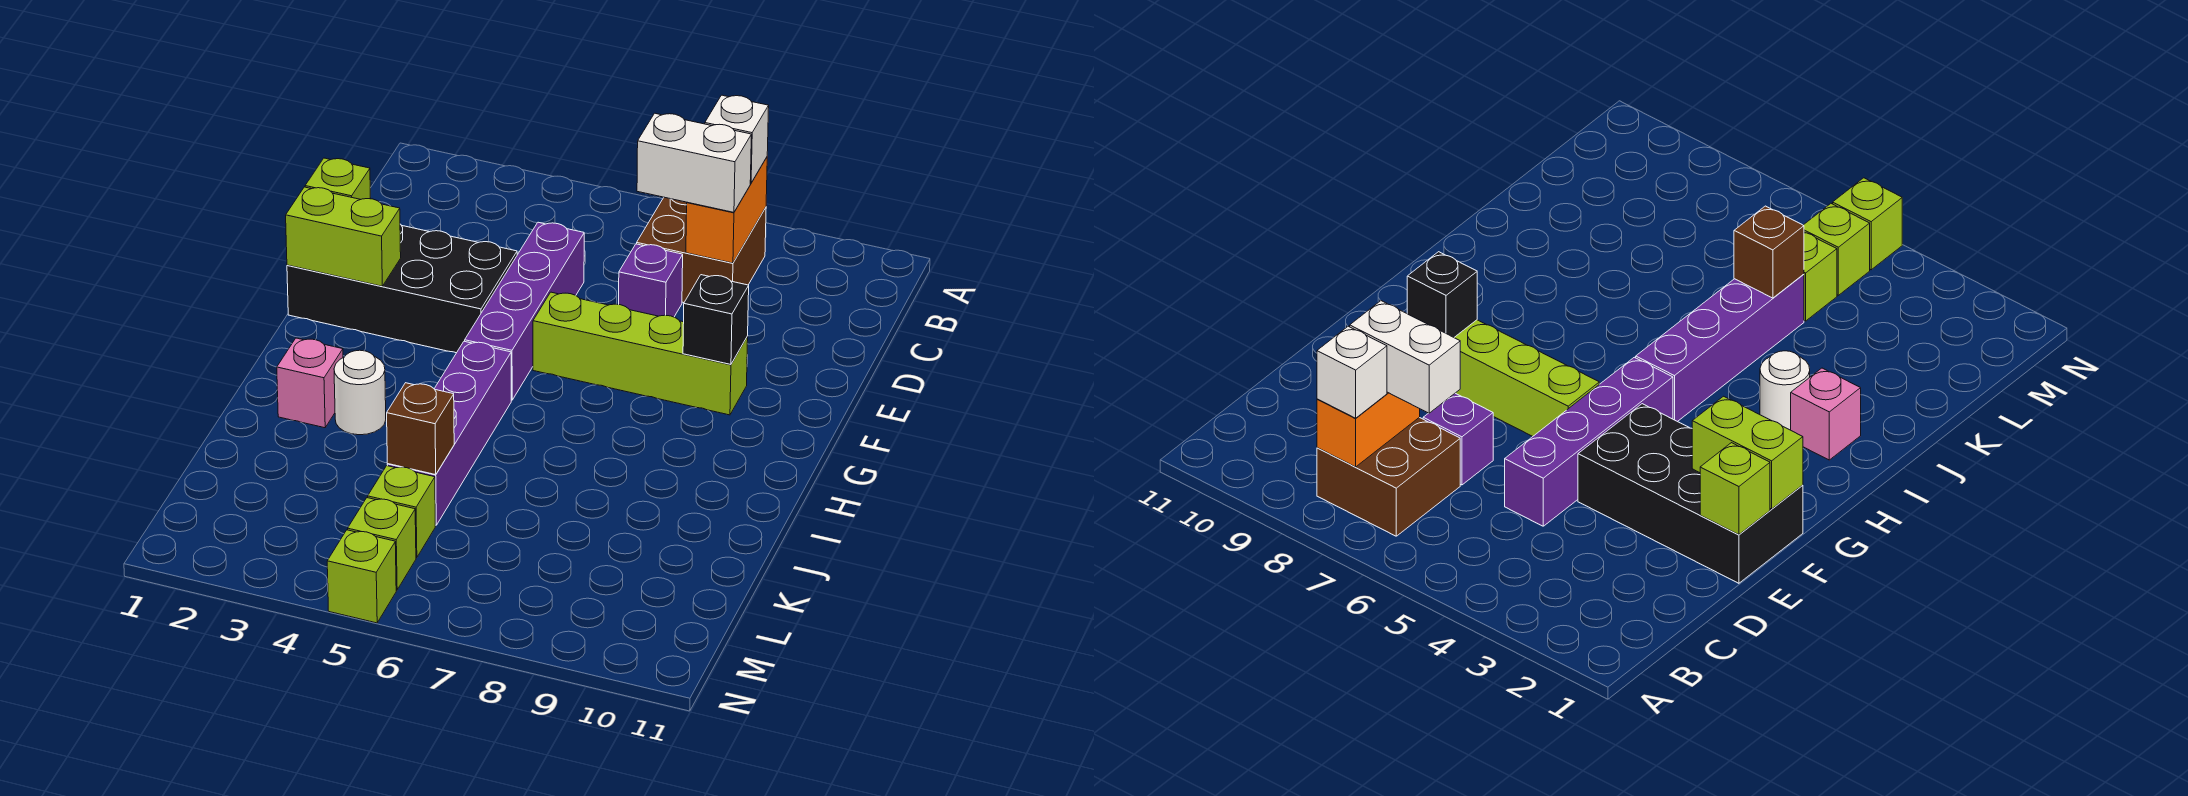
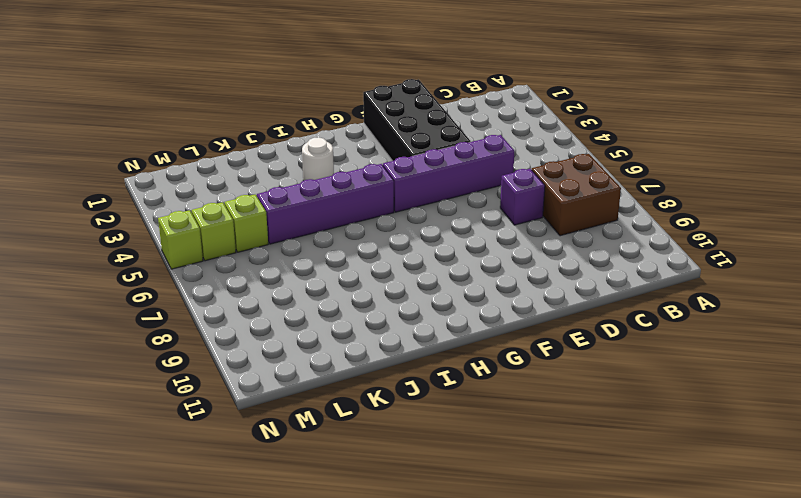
none -> lime brick F6:F9 level 1
none -> pink brick I2 level 1
none -> orange brick B8:C8 level 2

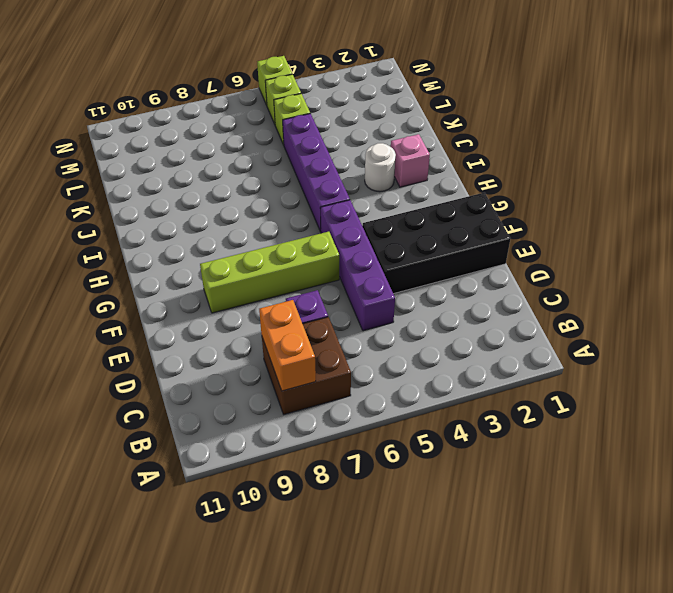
none -> lime brick E1 level 2
none -> lime brick F1:F2 level 2
none -> black brick F9 level 2

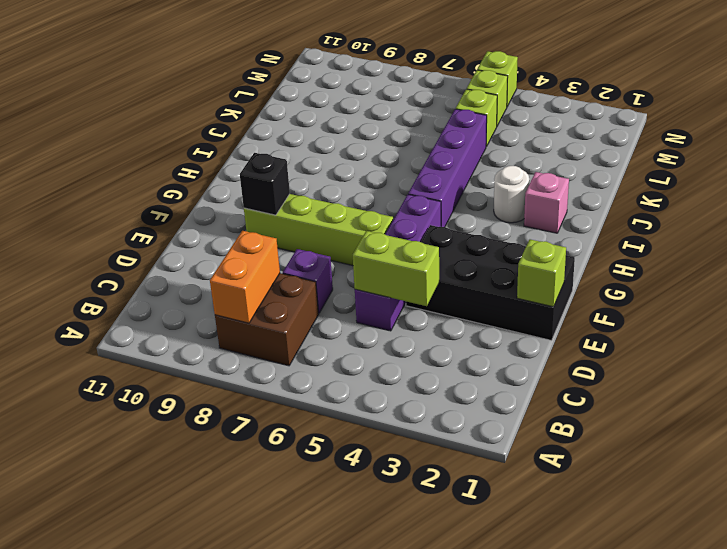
lime brick D4:D5 level 2 -> lime brick F1:F2 level 2
none -> brown brick K5 level 2
none -> white brick B8 level 3
none -> white brick C7:C8 level 3

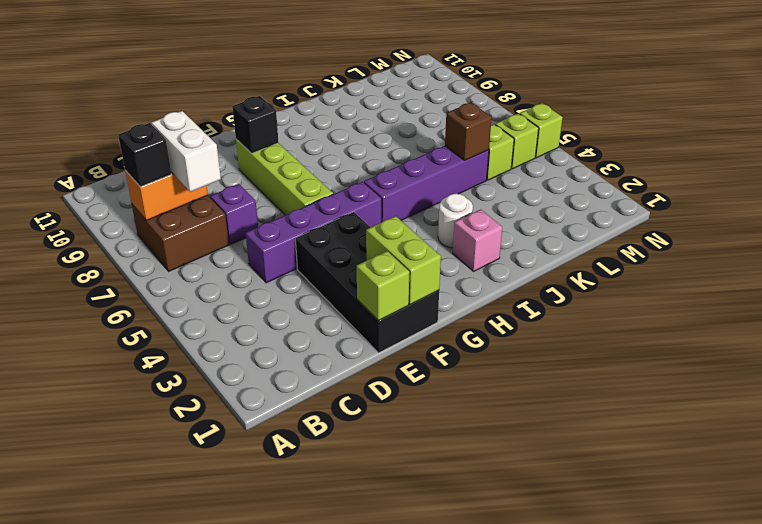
black brick B8 level 3 -> white brick B8 level 3

